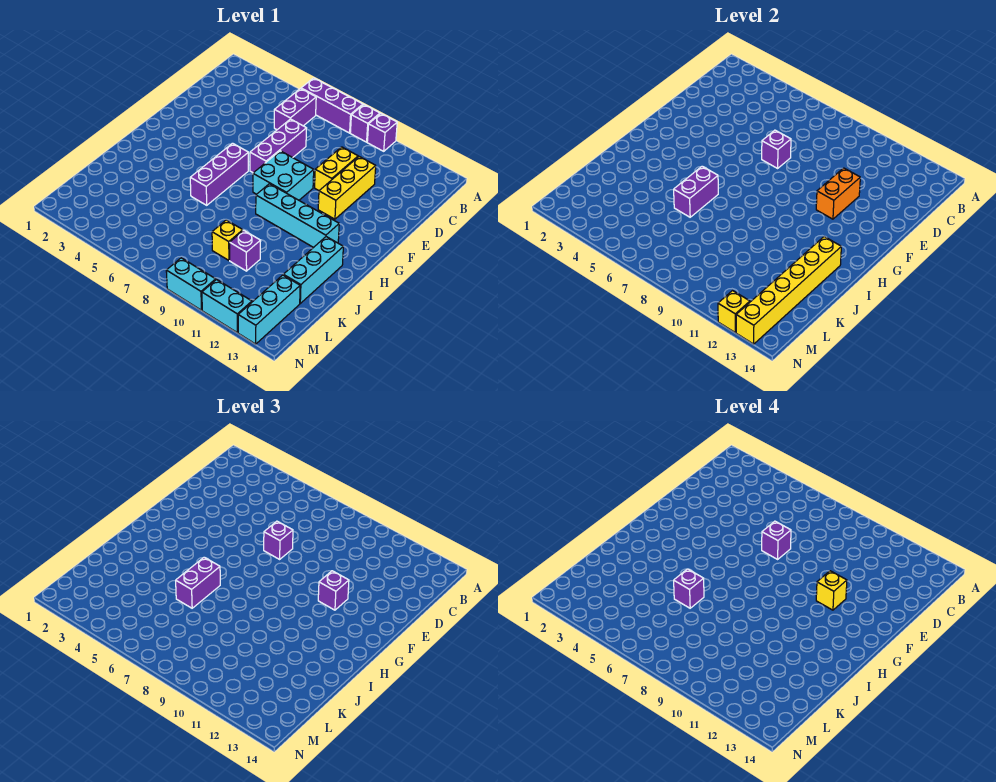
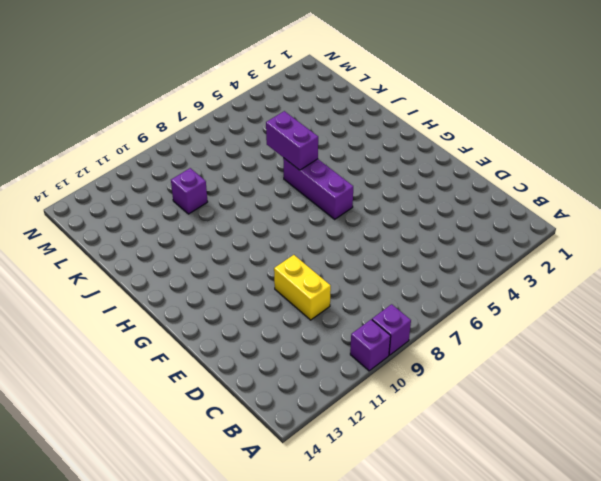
none -> purple brick A6:A8 level 1
none -> purple brick B6:C6 level 1
none -> purple brick D7:F7 level 1

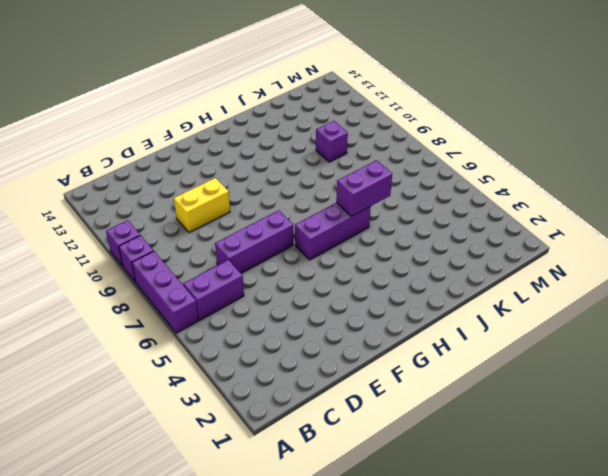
none -> yellow brick D11:F11 level 1
none -> cyan brick F8:G9 level 1
none -> cyan brick H9:H12 level 1

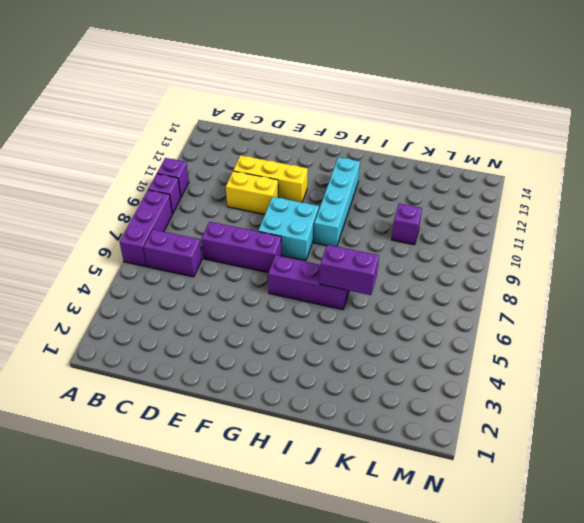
none -> cyan brick I13:K13 level 1
none -> yellow brick K9 level 1
none -> cyan brick L13:N13 level 1

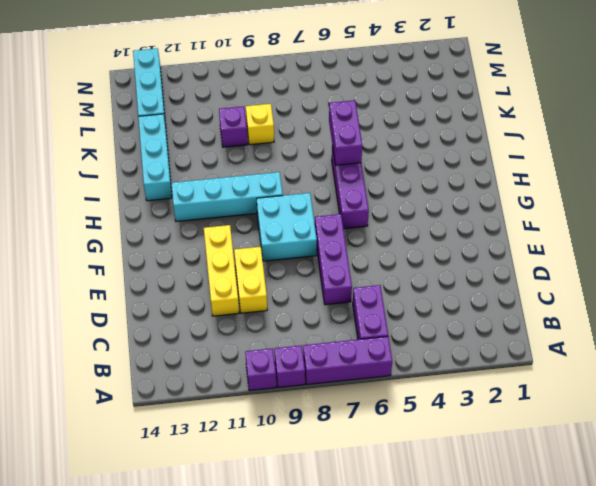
none -> cyan brick N9:N10 level 1
none -> cyan brick N11:N12 level 1
none -> purple brick E7 level 2

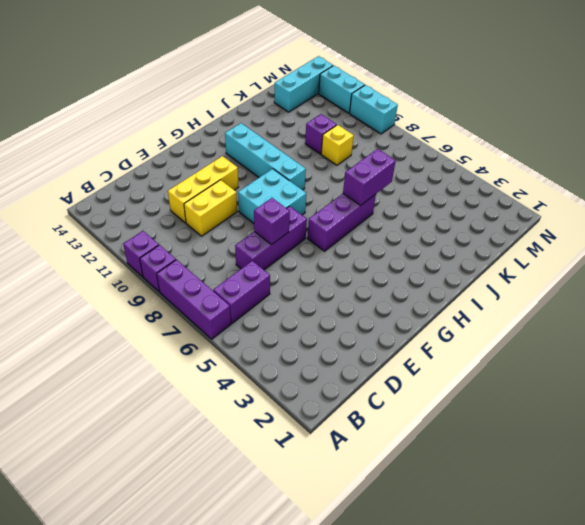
none -> cyan brick I13:K13 level 1
none -> orange brick E11:F11 level 2
none -> yellow brick I13:N13 level 2

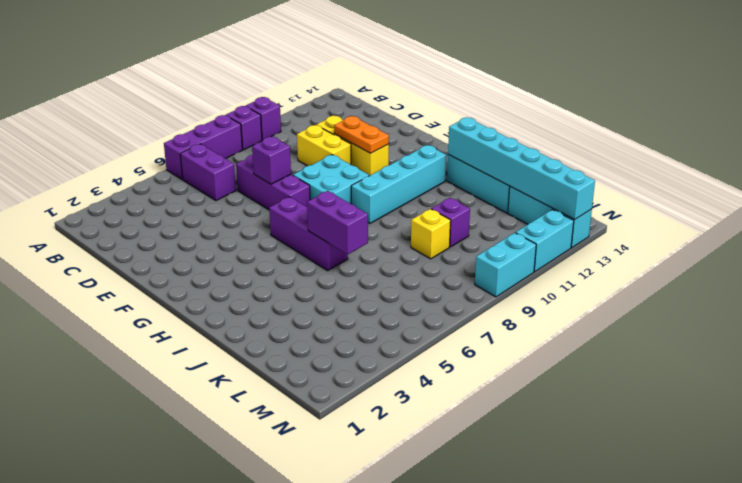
orange plate E11:F11 level 2 -> orange brick E11:F11 level 2
cyan brick I13:N13 level 2 -> yellow brick I13:N13 level 2
none -> yellow brick N12 level 2
none -> purple brick E7 level 3
none -> purple brick F11 level 3

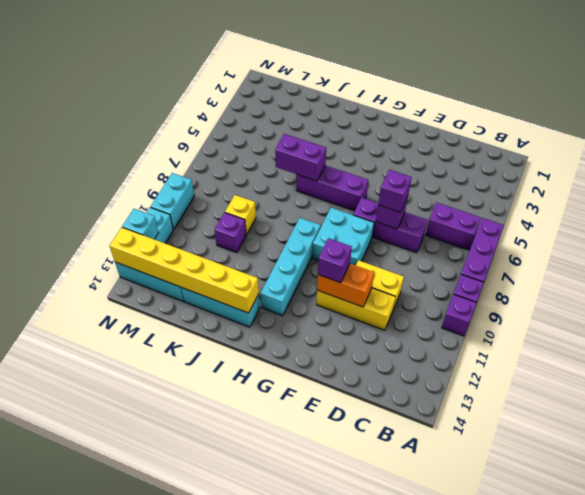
cyan brick N12 level 2 -> yellow brick N12 level 2
none -> purple brick I6:J6 level 3
none -> purple brick E7 level 4
none -> yellow brick F11 level 4

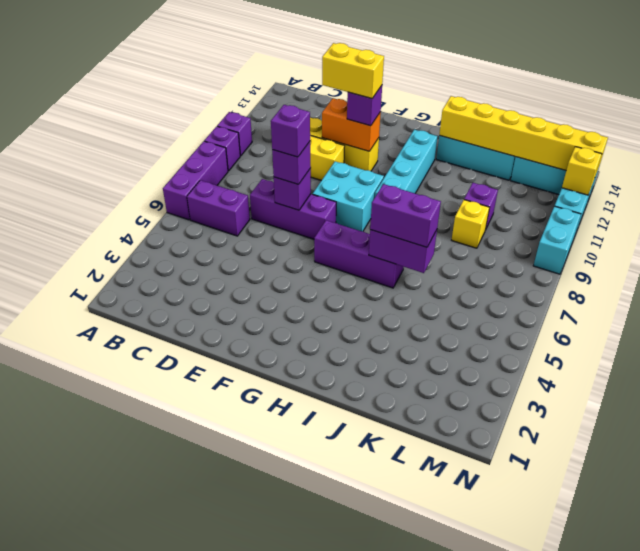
yellow brick E11:F11 level 4 -> yellow brick F11 level 4
none -> purple brick J6 level 4

